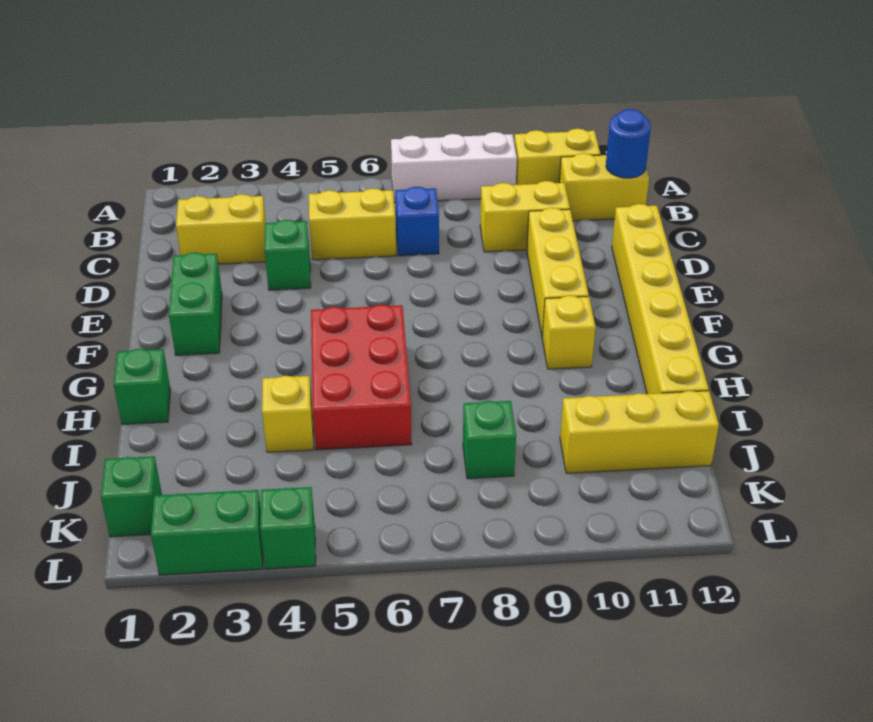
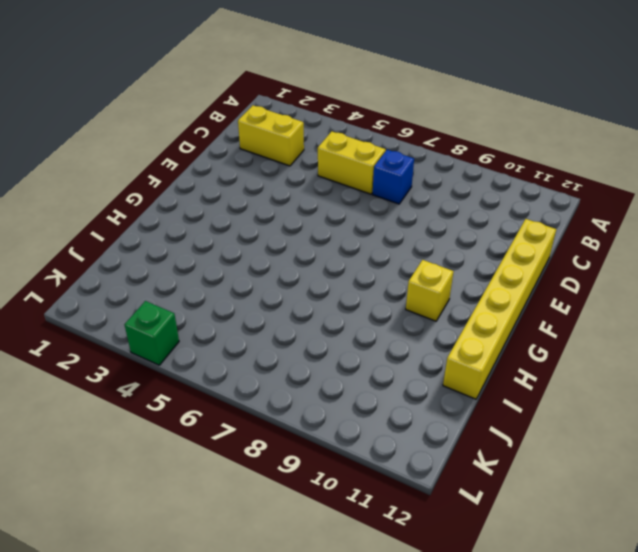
none -> white brick A7:A9 level 1
none -> yellow brick A10:A11 level 1
none -> yellow brick B11:B12 level 1

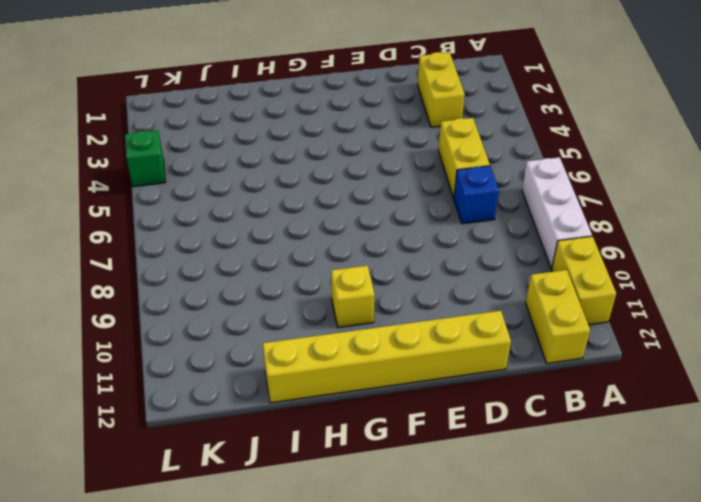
none -> yellow brick C9:C10 level 1
none -> green brick D4 level 1
none -> yellow brick D10:F10 level 1

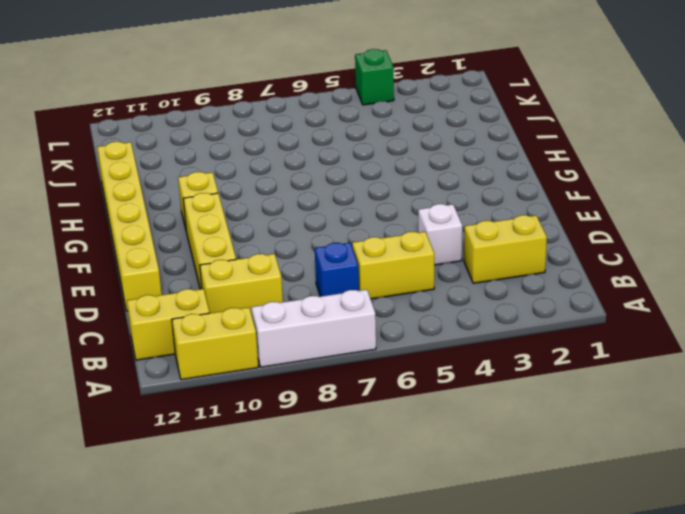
white brick D4 level 1 -> green brick D4 level 1
none -> green brick E2:F2 level 1
none -> red brick G5:I6 level 1
none -> green brick H1 level 1

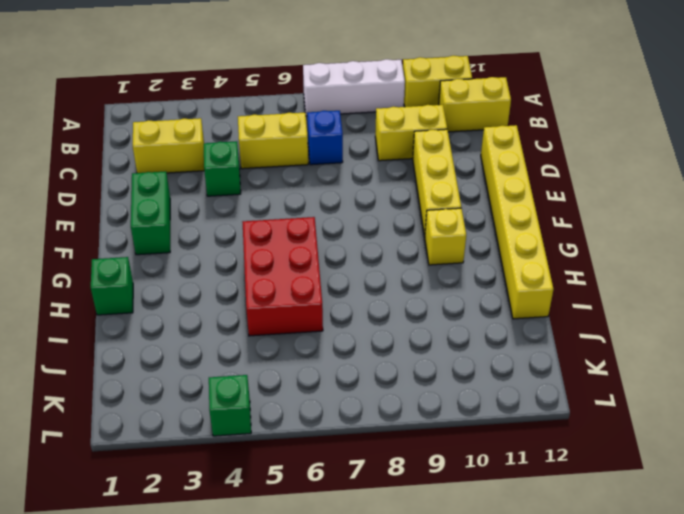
none -> yellow brick I4 level 1
none -> green brick J8 level 1
none -> yellow brick J10:J12 level 1

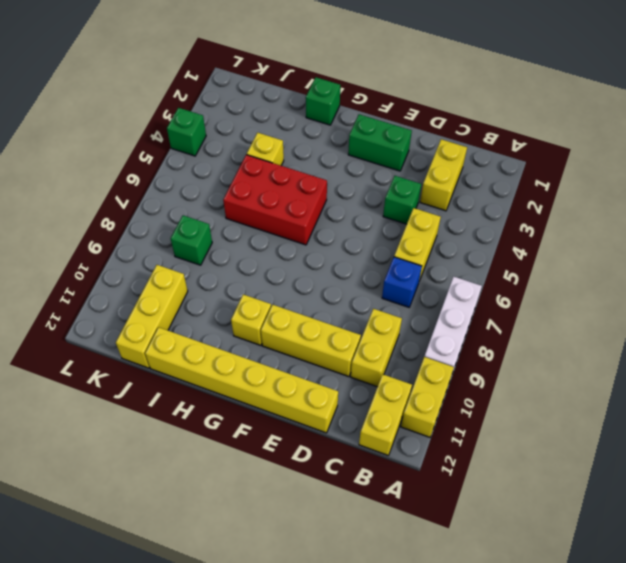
none -> green brick K1 level 1
none -> green brick L2:L3 level 1
none -> blue round brick B12 level 2

